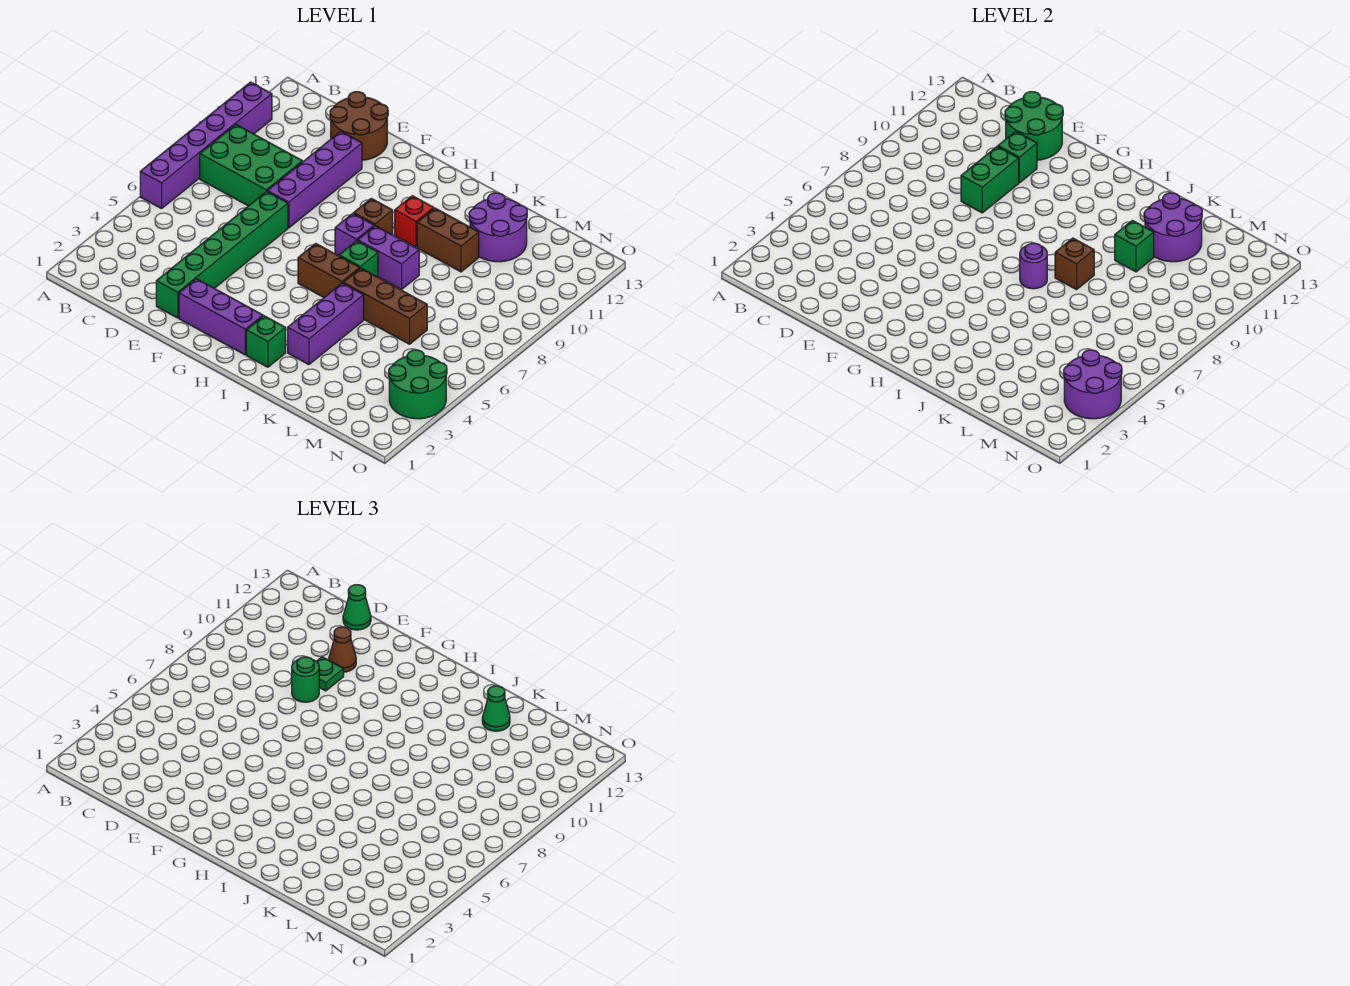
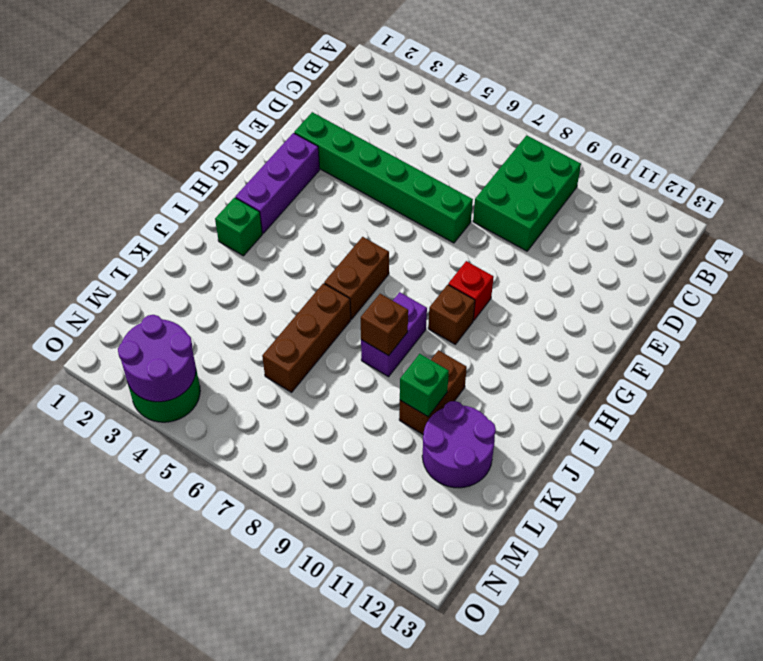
red brick G9 level 1 -> red brick I10 level 1
none -> purple brick A6:A11 level 1
none -> brown round brick D12:E13 level 1
none -> purple brick E8:E11 level 1
none -> purple brick H8 level 1

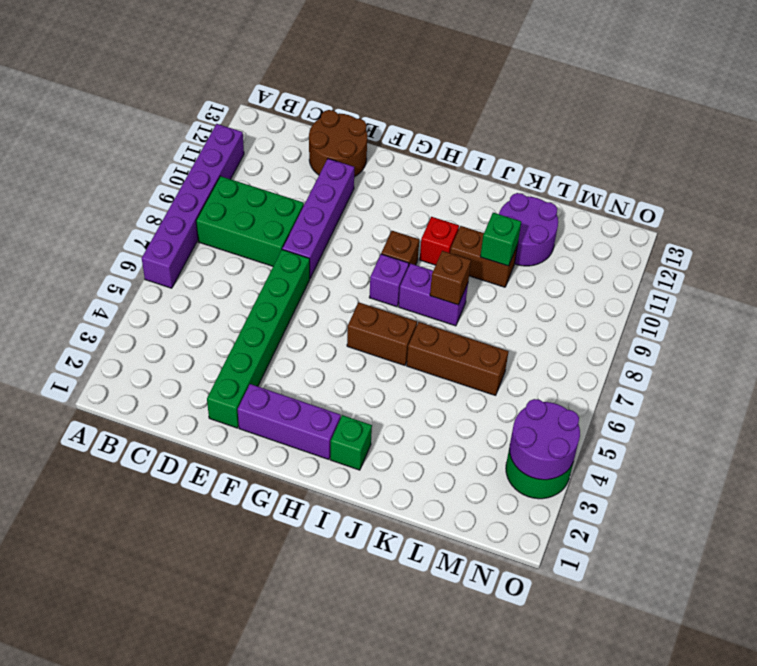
none -> green brick I7 level 1
none -> purple brick J3:J5 level 1
none -> green round brick D12:E13 level 2
none -> green brick E9:E10 level 2

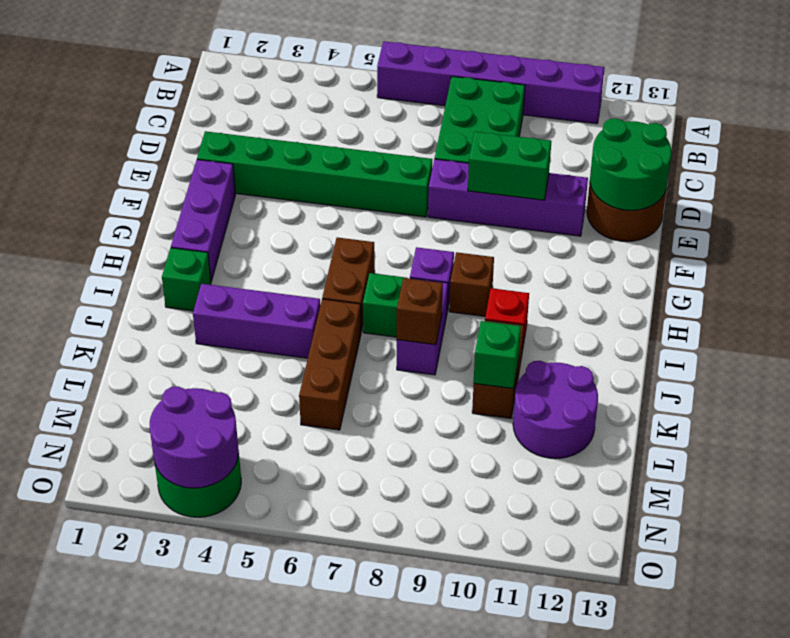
none -> green brick E11 level 2
none -> purple round brick I7 level 2
none -> purple round brick K11:L12 level 2
none -> green cone D13 level 3

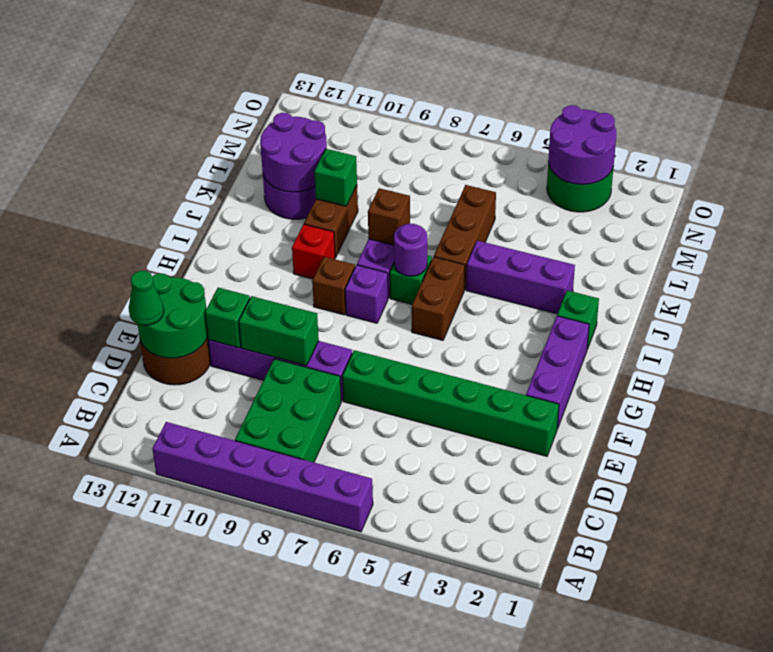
none -> green round brick E9 level 3
none -> green plate E10 level 3
none -> brown cone E11 level 3
none -> green cone K12 level 3

